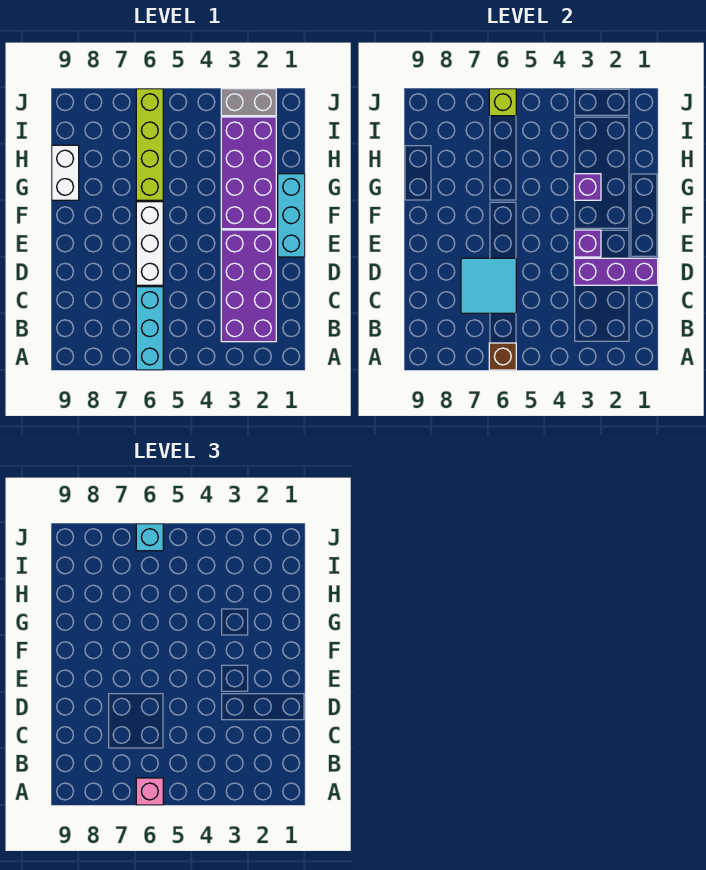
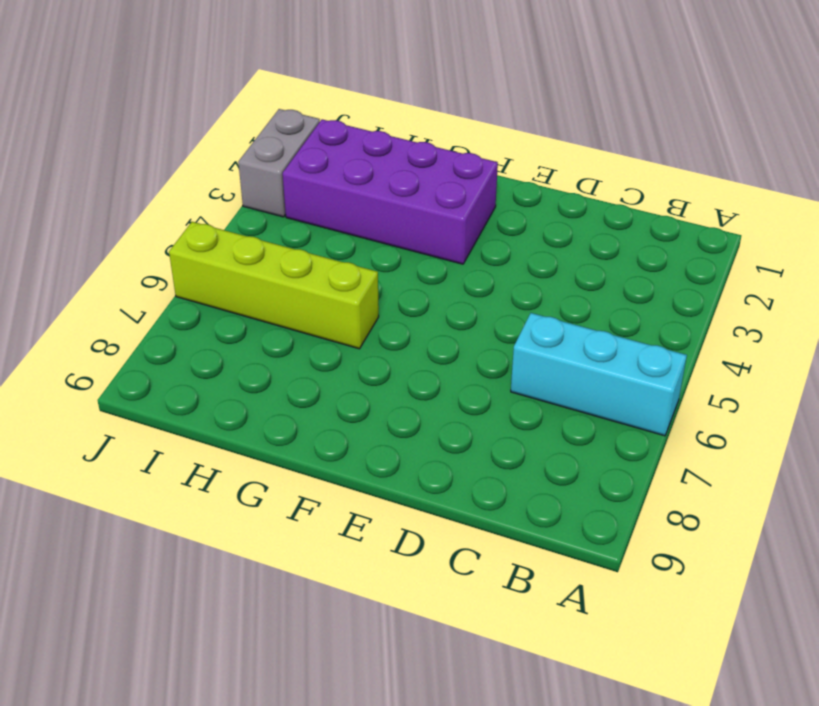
none -> purple brick B2:E3 level 1
none -> white brick D6:F6 level 1
none -> cyan brick E1:G1 level 1

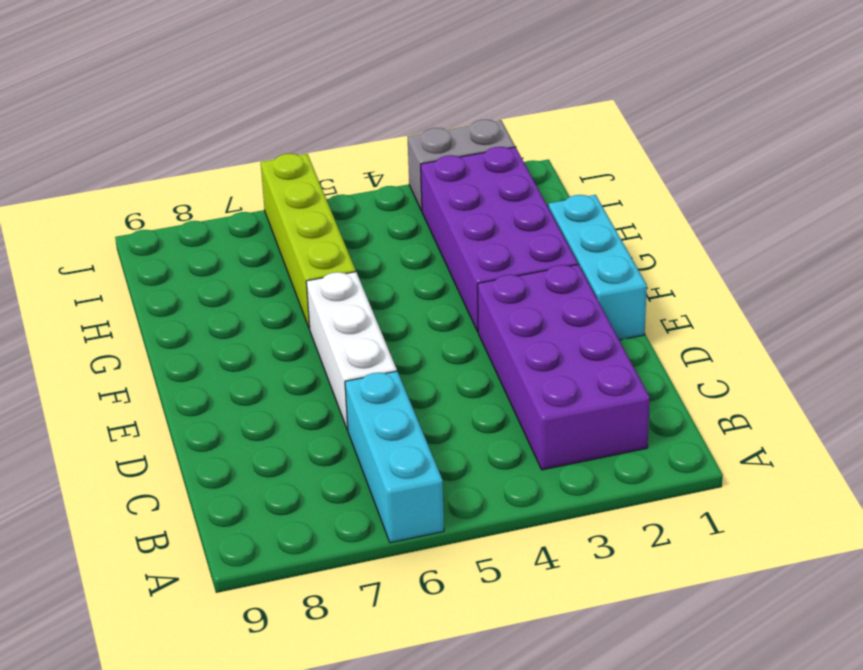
none -> white brick G9:H9 level 1
none -> brown brick A6 level 2
none -> cyan tile C6:D7 level 2

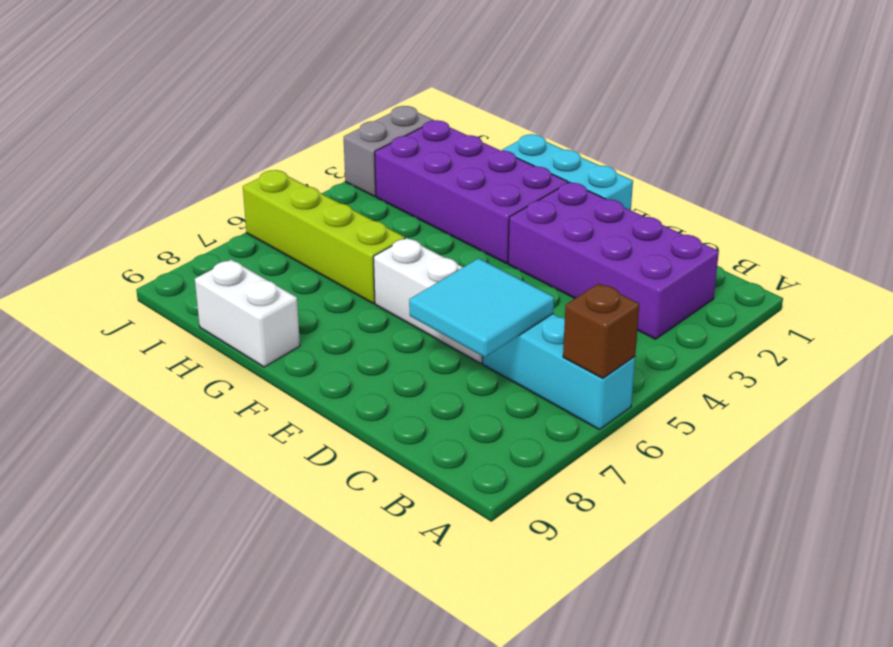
none -> purple brick D1:D3 level 2
none -> purple brick E3 level 2
none -> purple brick G3 level 2

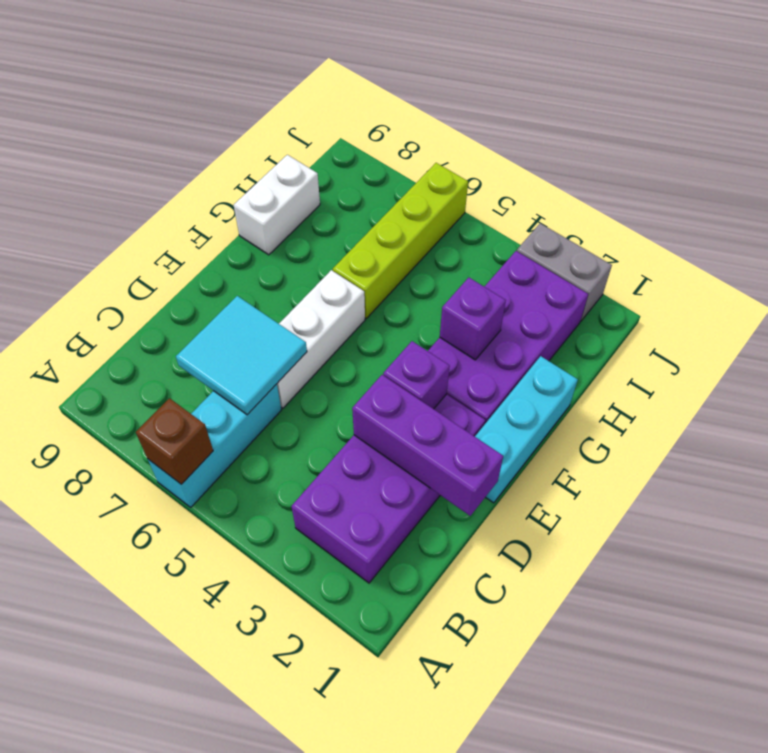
none -> lime brick J6 level 2
none -> pink brick A6 level 3
none -> cyan brick J6 level 3

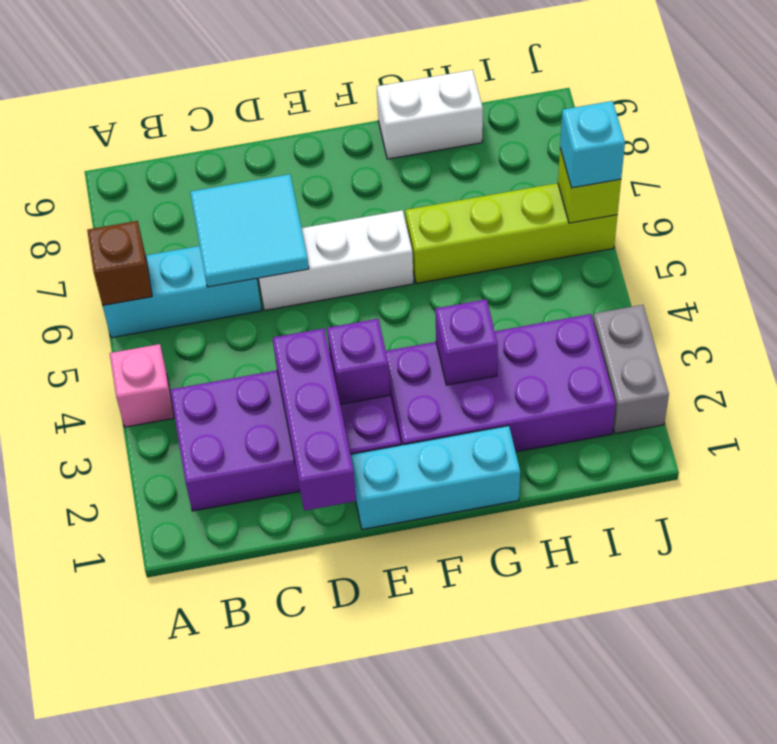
pink brick A4 level 1 -> pink brick A6 level 3

